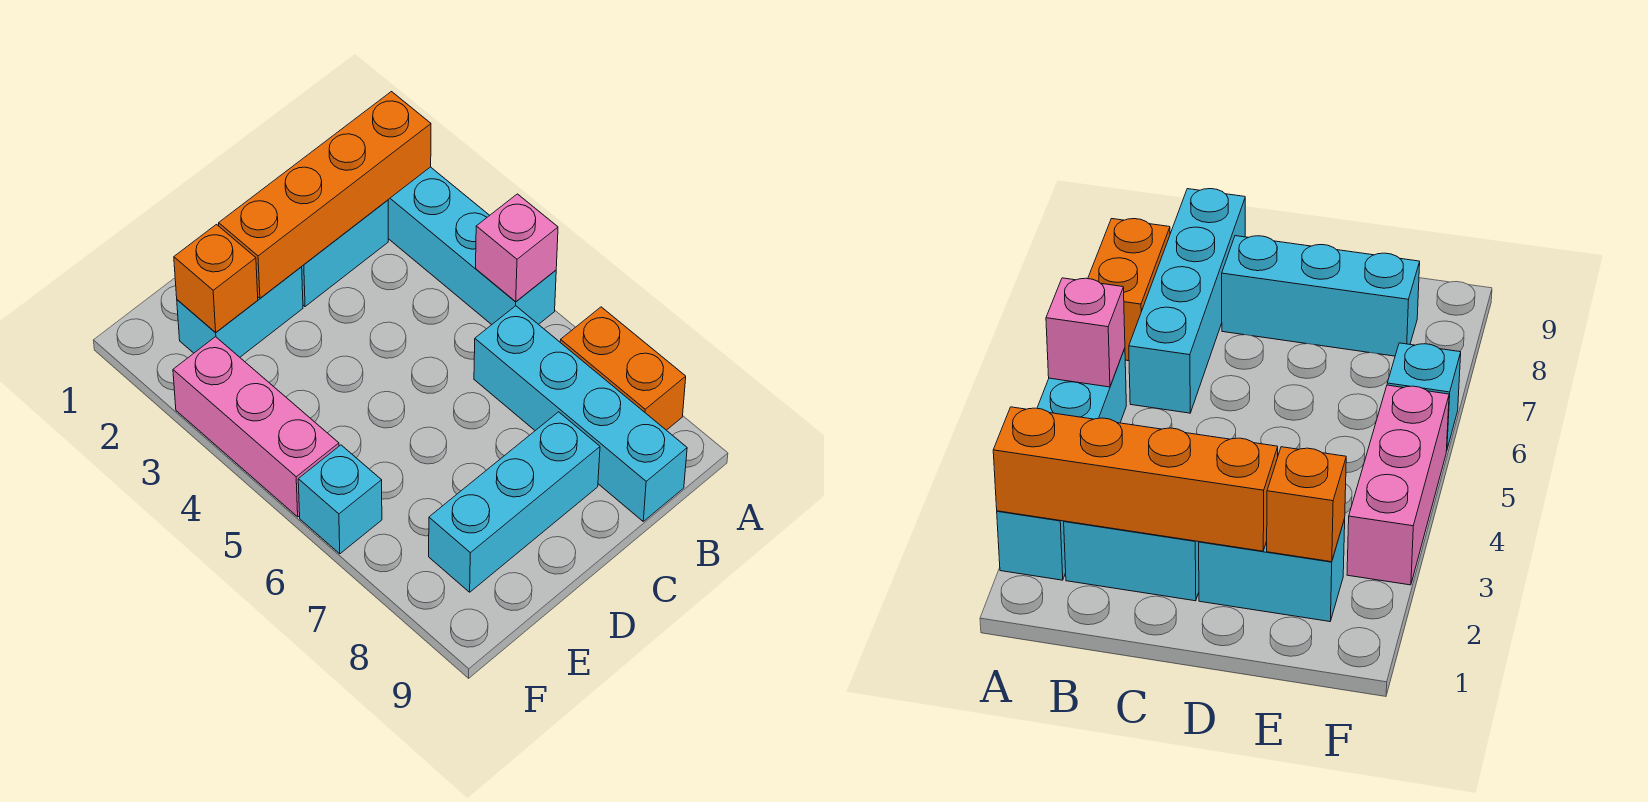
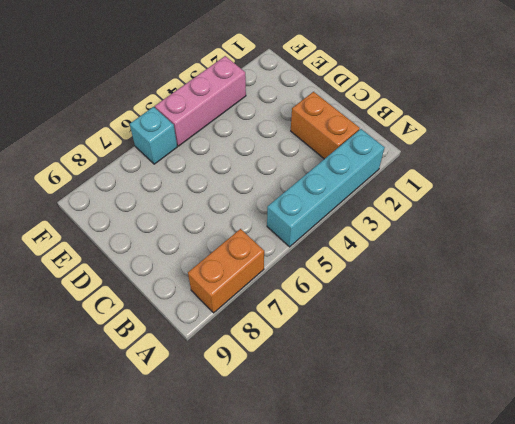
orange brick B2:C2 level 1 -> cyan brick B2:C2 level 1
none -> cyan brick B6:B9 level 1
none -> cyan brick C8:E8 level 1

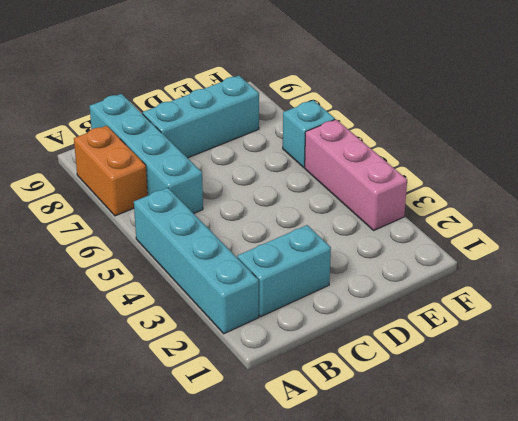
none -> cyan brick D2:E2 level 1
none -> orange brick A2:D2 level 2

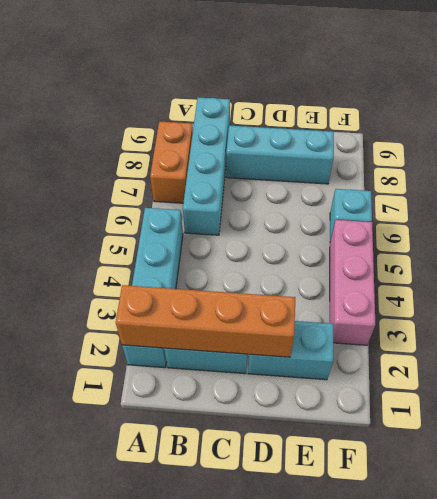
none -> pink brick A5 level 2
none -> orange brick E2 level 2

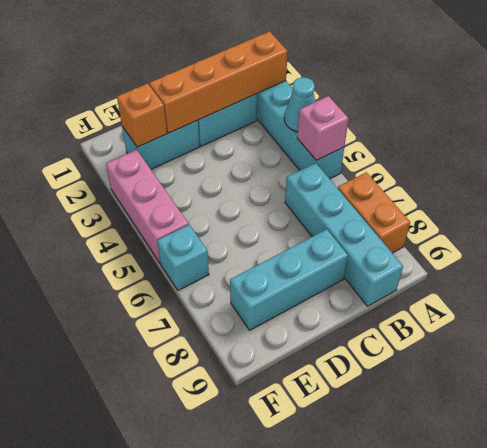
cyan cone A4 level 2 -> none

